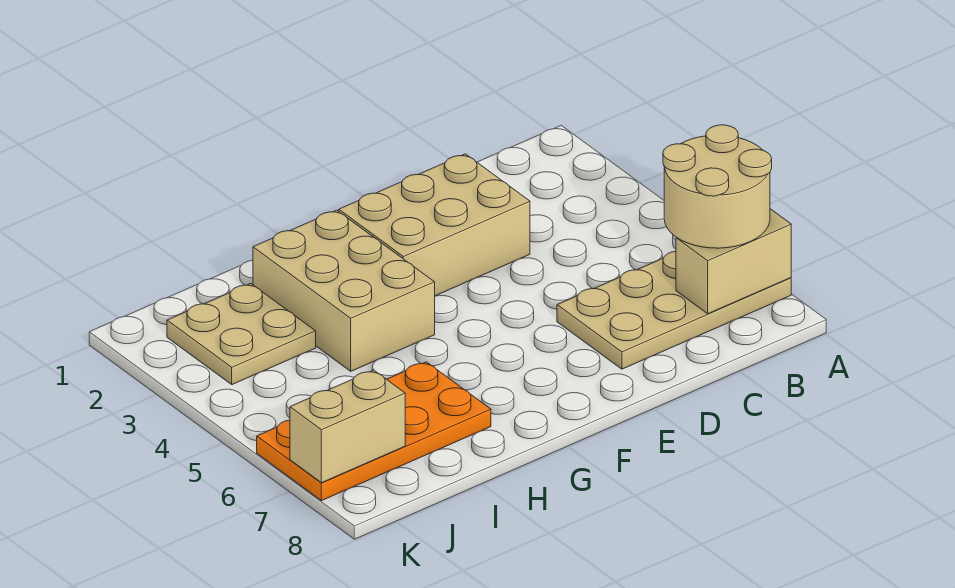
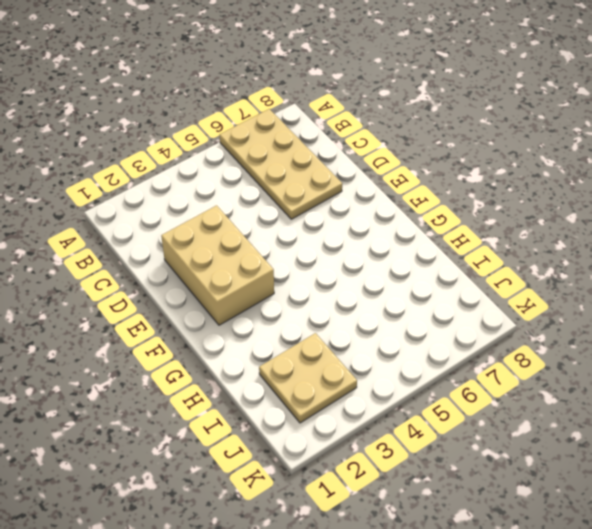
none -> tan brick G2:H4 level 1
none -> orange plate H6:K7 level 1

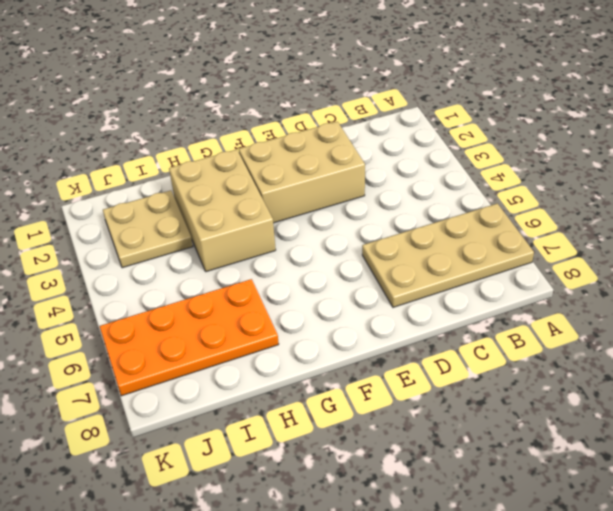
none -> tan brick A7:B7 level 2
none -> tan brick J7:K7 level 2

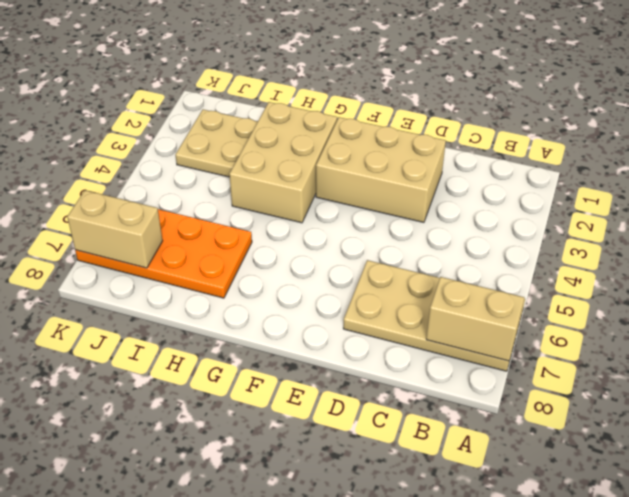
none -> tan round brick A6:B7 level 3

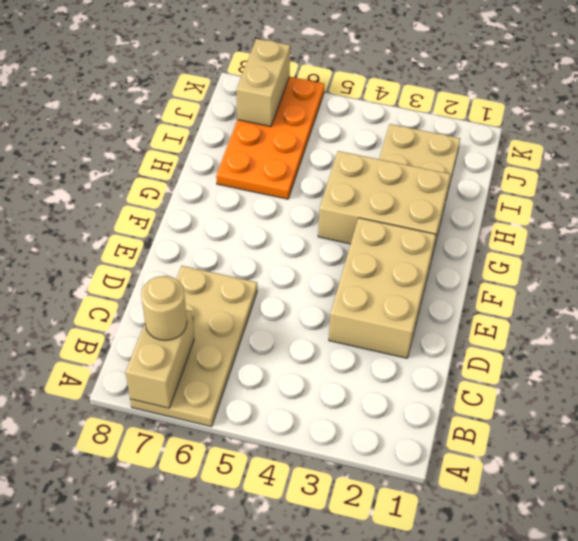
tan round brick B7 level 3 -> tan round brick A6:B7 level 3

